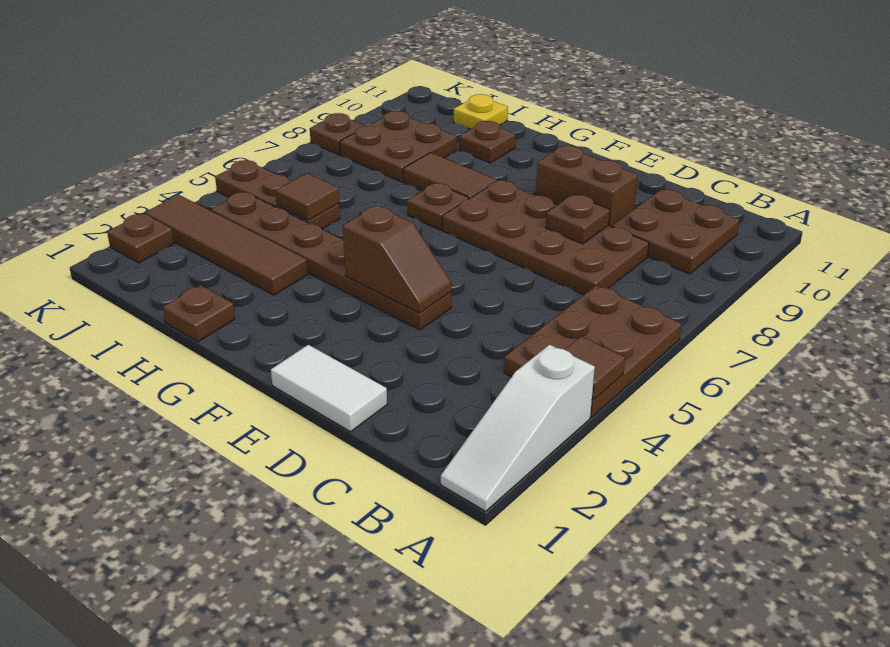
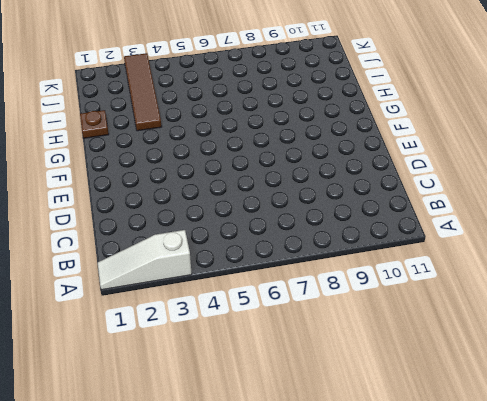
none -> brown plate A4:B6 level 1
none -> brown plate B9:C10 level 1
none -> brown plate C7:F8 level 1

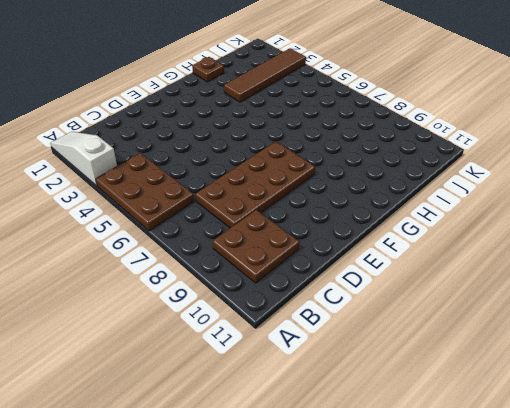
none -> white tile D1:E1 level 1
none -> brown brick D9:E9 level 1
none -> brown plate E4:J4 level 1

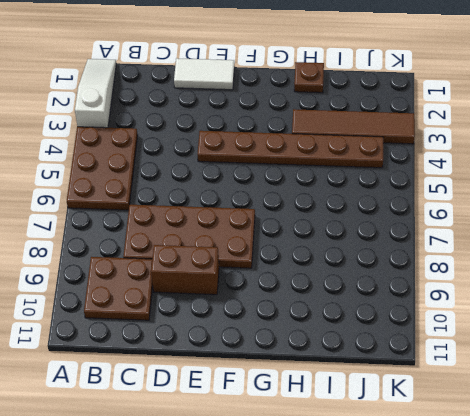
none -> brown plate G7 level 1
none -> brown tile G8:H8 level 1
none -> brown plate H10 level 1

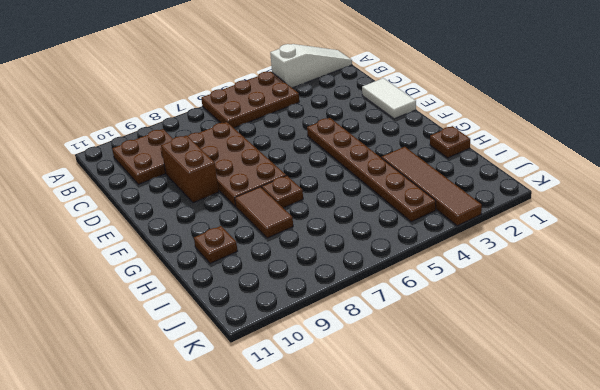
none -> brown plate I5:K5 level 1
none -> brown plate I8:J9 level 1
none -> yellow plate I11 level 1

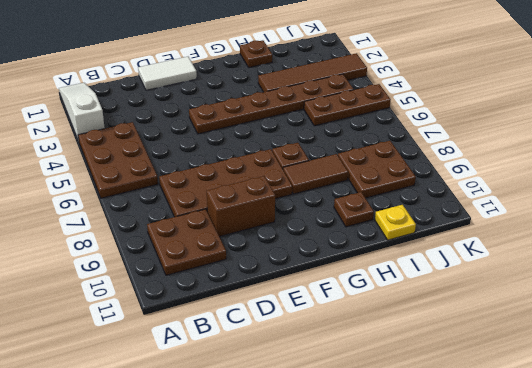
none -> brown plate K2 level 1
none -> brown plate K8 level 1
none -> brown tile A4 level 2

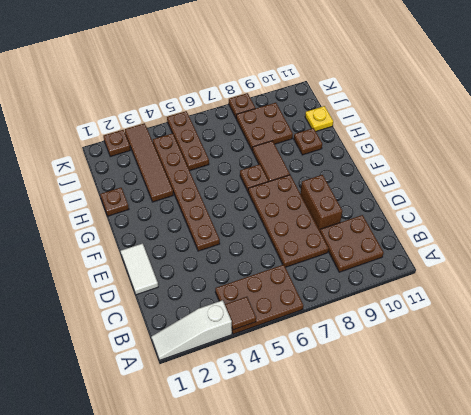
none -> brown plate D8 level 2
none -> brown slope E4:F4 level 2 top F
none -> brown tile I5 level 2

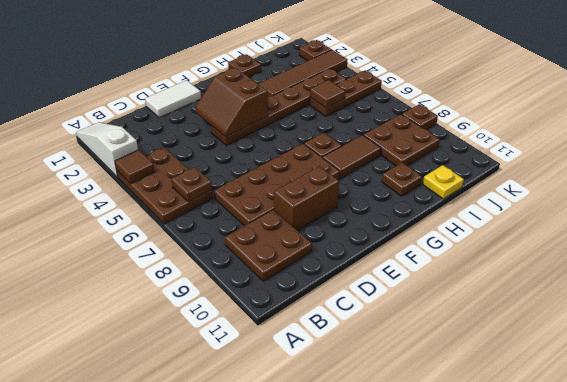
brown plate B6 level 2 -> brown plate D8 level 2
brown slope E3:F4 level 2 top F -> brown slope E4:F4 level 2 top F

